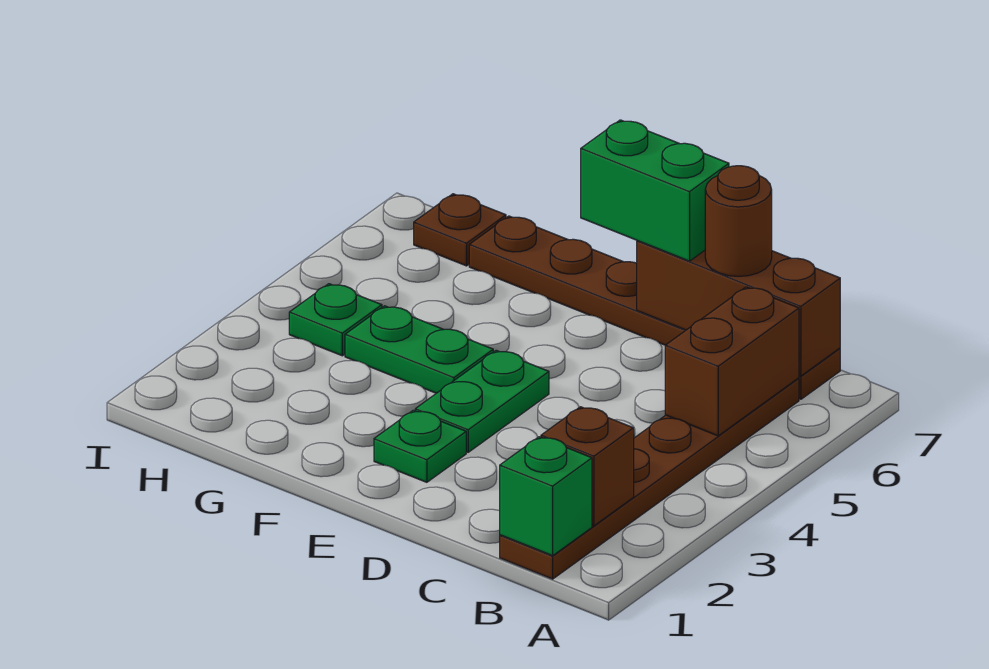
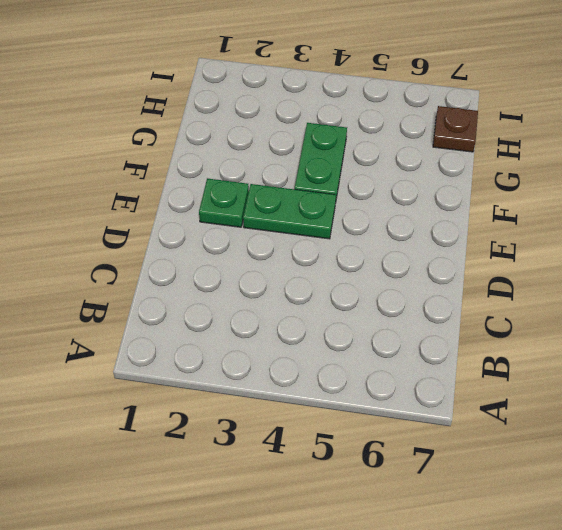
none -> brown plate B1:B6 level 1
none -> brown plate B7:G7 level 1
none -> green plate H4 level 1

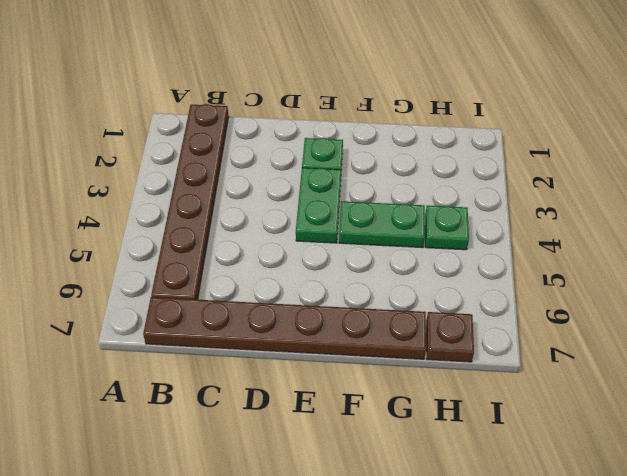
none -> green brick B1 level 2
none -> brown brick B2 level 2
none -> brown brick B5:B6 level 2

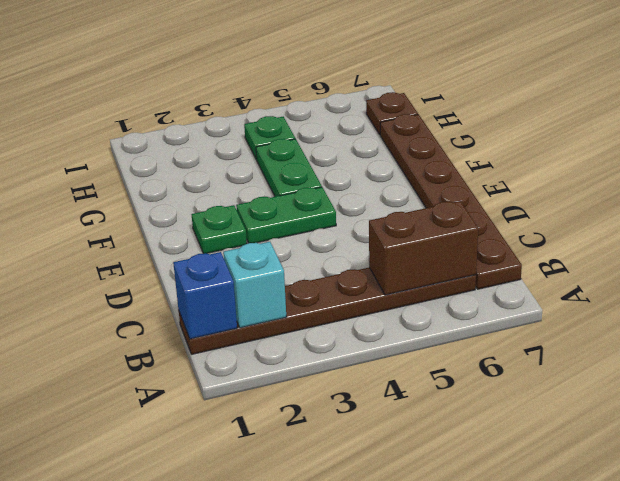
blue brick B1 level 2 -> green brick B1 level 2
cyan brick B2 level 2 -> brown brick B2 level 2
none -> brown brick B7:D7 level 2
none -> brown round brick C7 level 3
none -> green brick D7:E7 level 3

